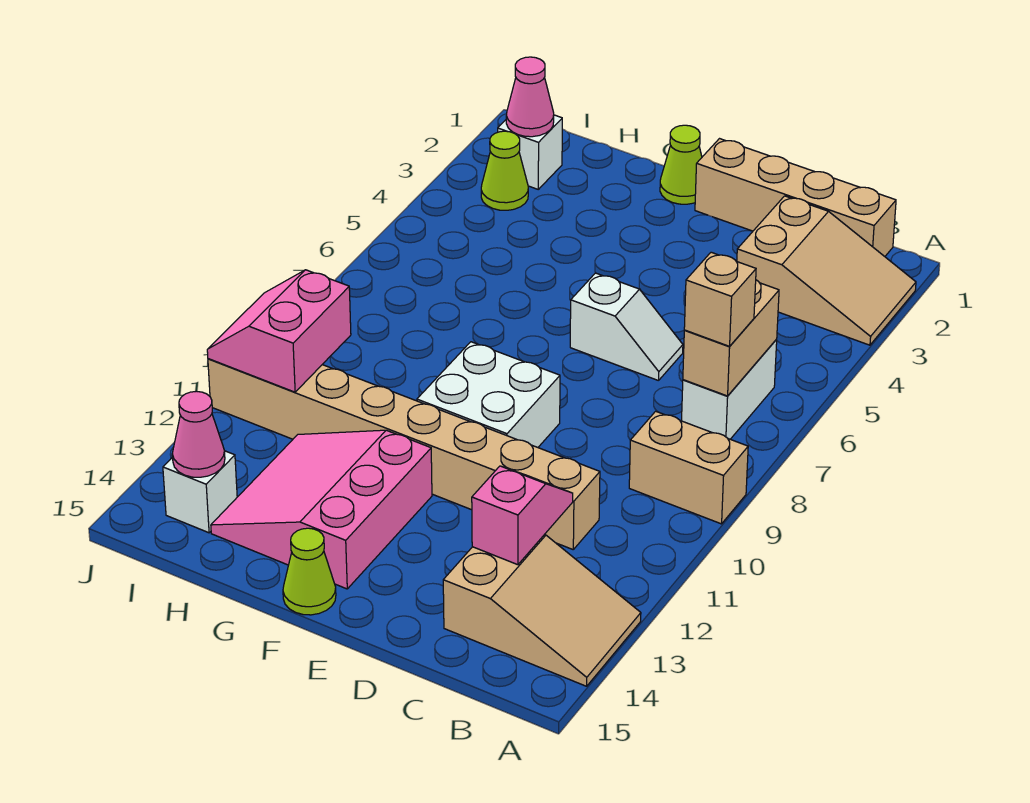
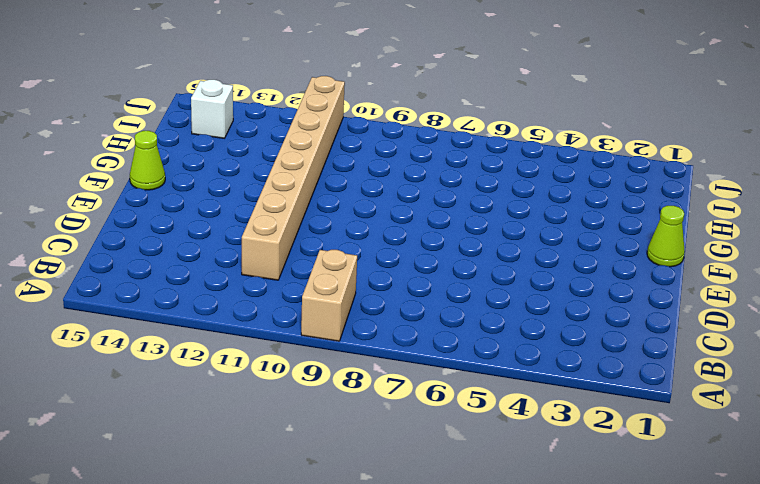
none -> tan slope A2:C3 level 1 top C
none -> tan slope A13:C14 level 1 top C
none -> tan brick B1:E1 level 1

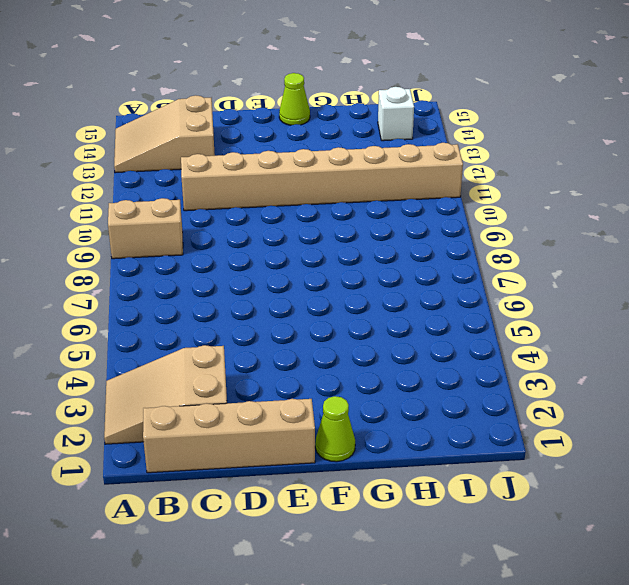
none -> white brick B6:B7 level 1
none -> white slope D6:E6 level 1 top E
none -> white brick E9:F10 level 1

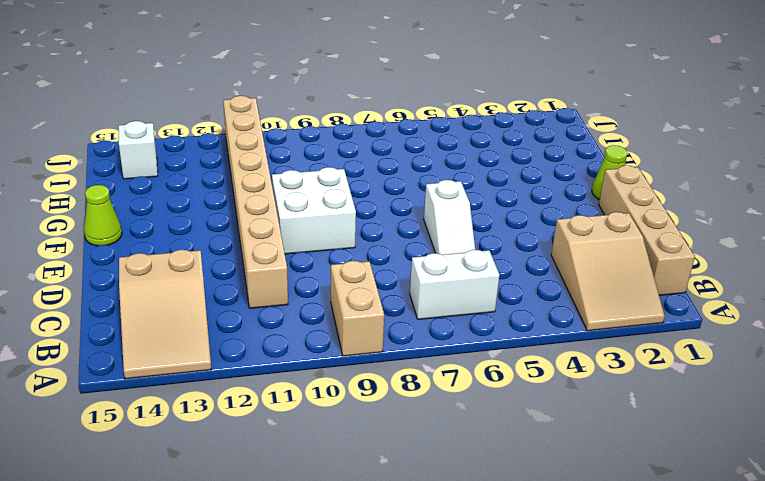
none -> pink slope F12:H14 level 1 top F
none -> white brick I2 level 1
none -> lime cone I3 level 1

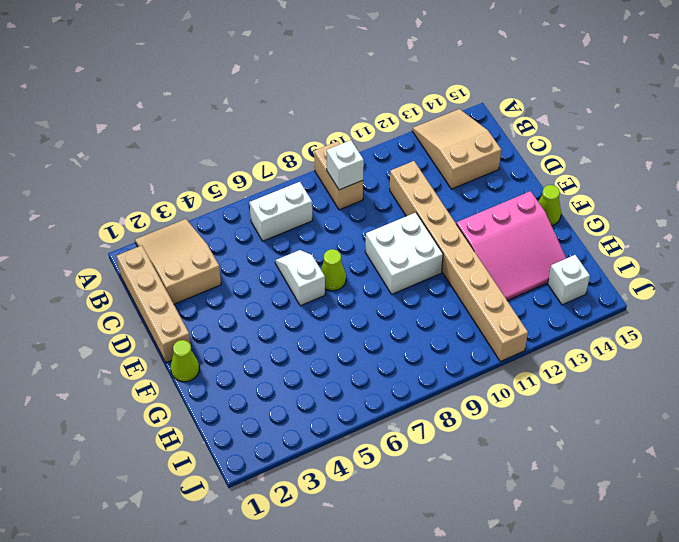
white brick B9 level 2 -> white brick I2 level 1
lime cone E7 level 1 -> lime cone I3 level 1
none -> tan brick B6:B7 level 2
none -> pink slope C12:C13 level 2 top 13
none -> pink cone I2 level 2

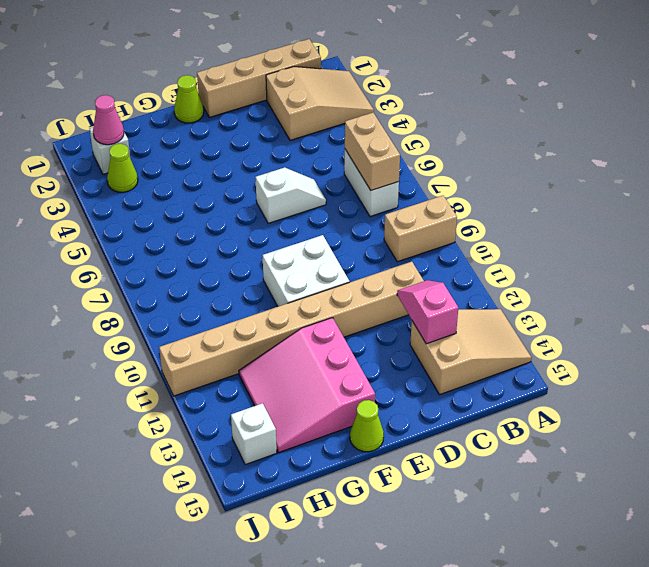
none -> pink slope I10:J11 level 2 top I
none -> pink cone I14 level 2
none -> tan brick B7 level 3

